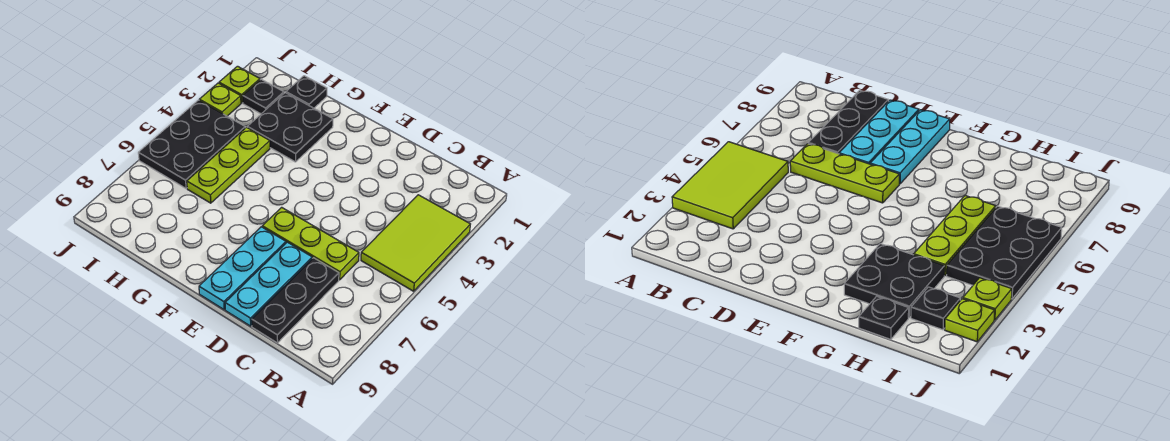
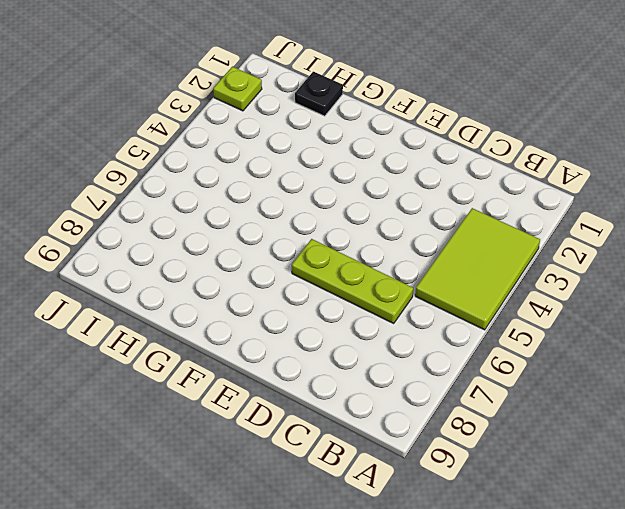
none -> black plate C7:C9 level 1
none -> cyan plate D7:D9 level 1
none -> cyan plate E7:E9 level 1

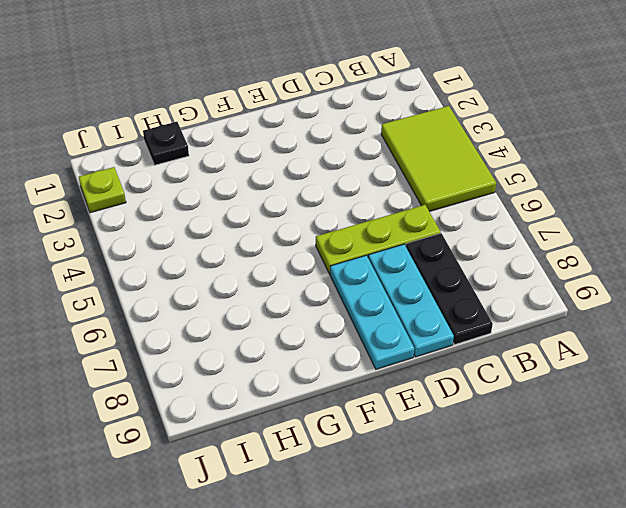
none -> black plate G2:H3 level 1
none -> lime plate H4:H6 level 1
none -> black plate I2 level 1

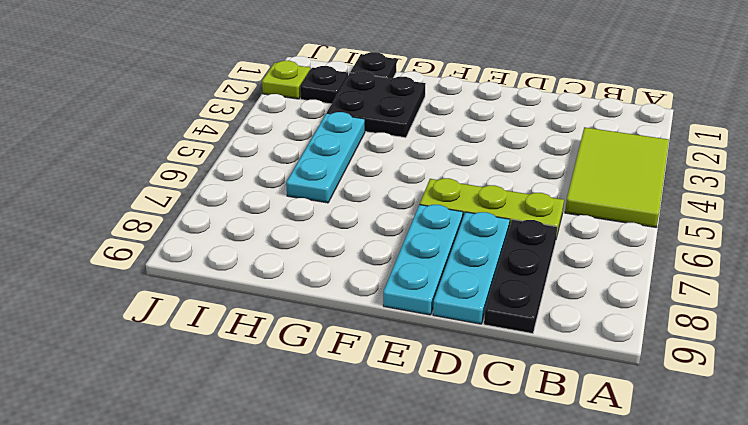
cyan plate H4:H6 level 1 -> lime plate H4:H6 level 1
none -> black plate I4:J6 level 1
none -> lime plate J3 level 1

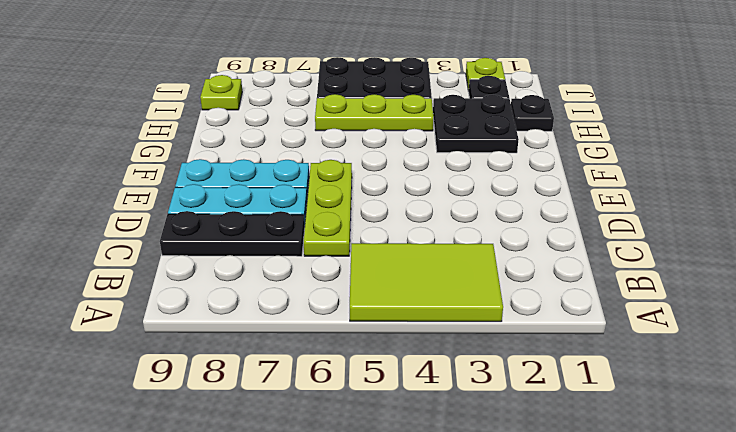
lime plate I9 level 1 -> lime plate J3 level 1

